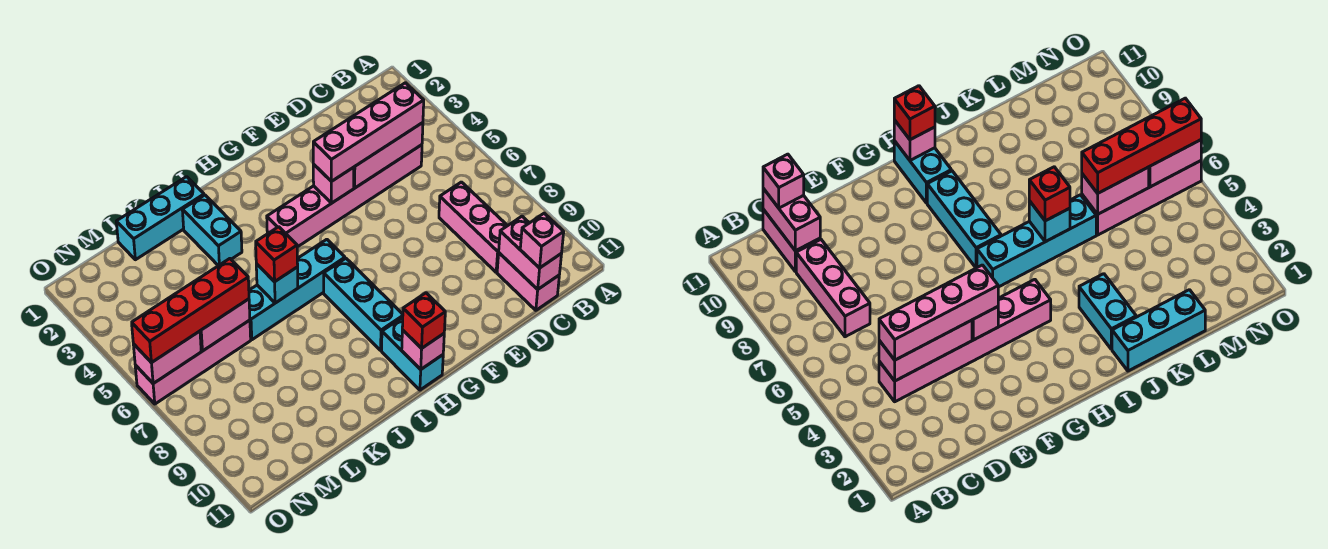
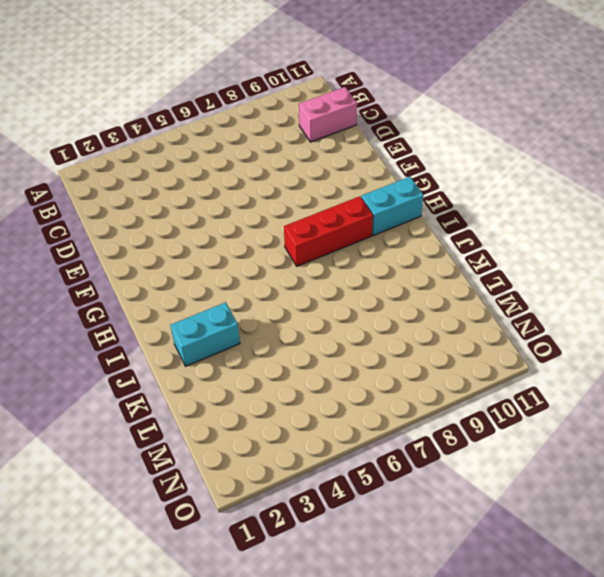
red brick H7:H9 level 1 -> cyan brick H7:H9 level 1
none -> pink brick C4:H4 level 1
none -> pink brick C7:C9 level 1
none -> cyan brick H6:K6 level 1

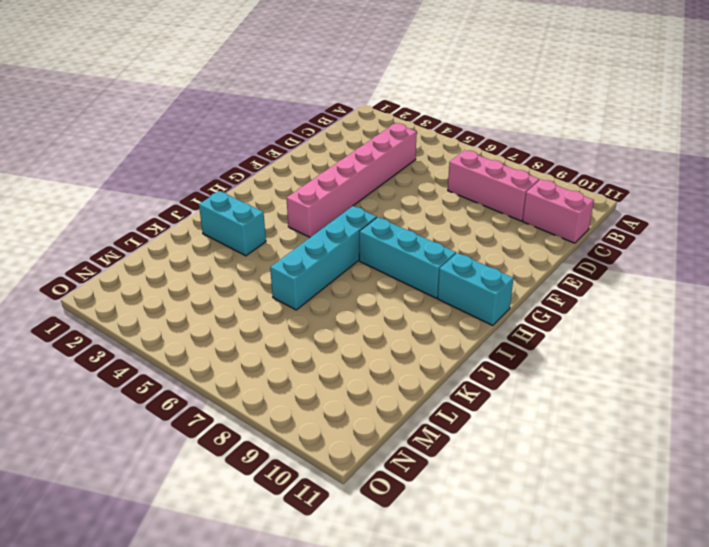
none -> cyan brick J1:L1 level 1
none -> pink brick L6:O6 level 1
none -> pink brick C4:E4 level 2

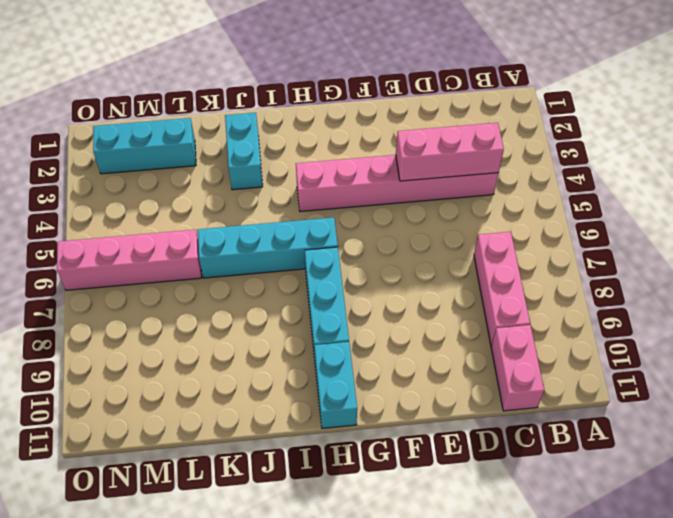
cyan brick L2:N2 level 1 -> cyan brick J1:L1 level 1
none -> pink brick C10:C11 level 2
none -> pink brick F4 level 2
none -> pink brick H11 level 2

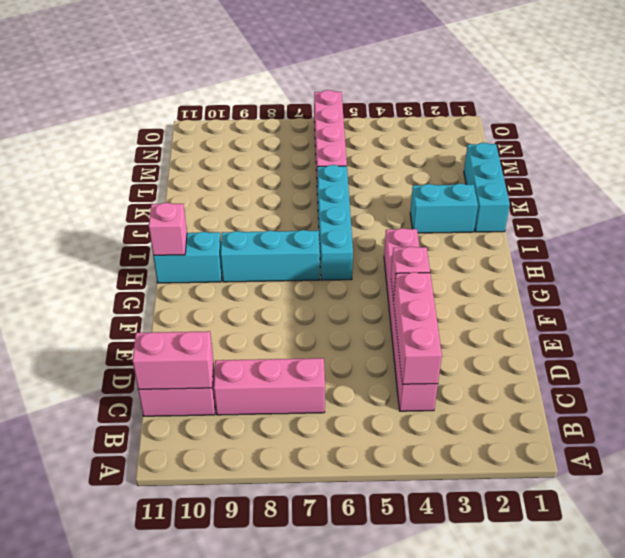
none -> cyan brick J6 level 2
none -> pink brick L6:M6 level 2
none -> pink brick N6:O6 level 2

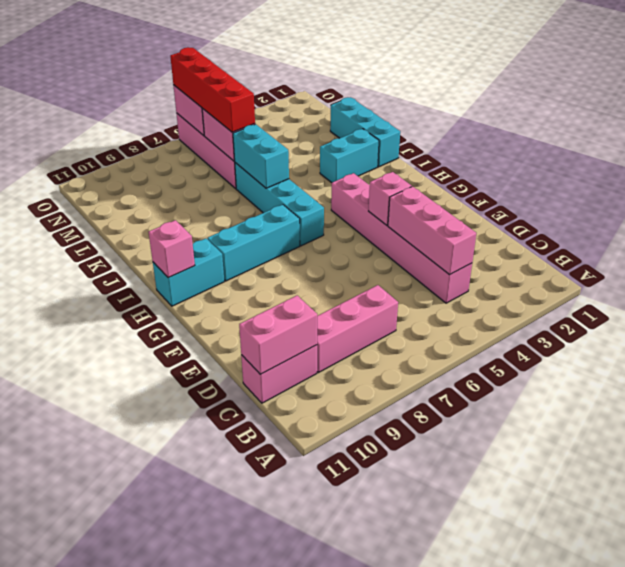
cyan brick J6:K6 level 2 -> cyan brick J6 level 2
none -> pink brick C4:F4 level 3
none -> pink brick C11 level 3
none -> red brick H11 level 3

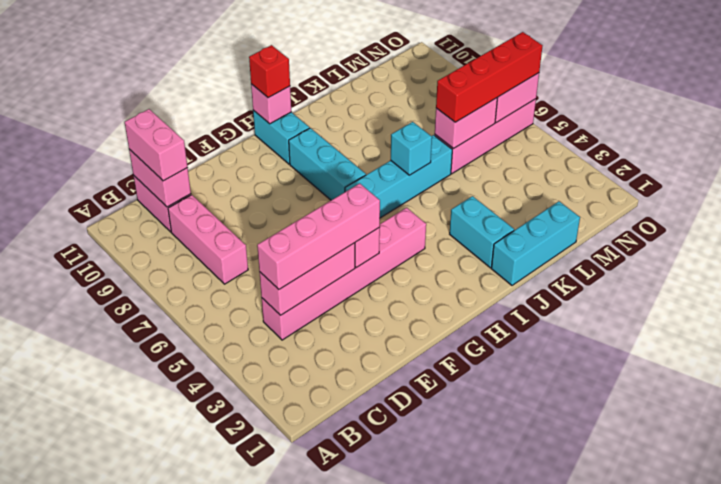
pink brick C10:C11 level 3 -> pink brick C11 level 3
none -> red brick J6 level 3

